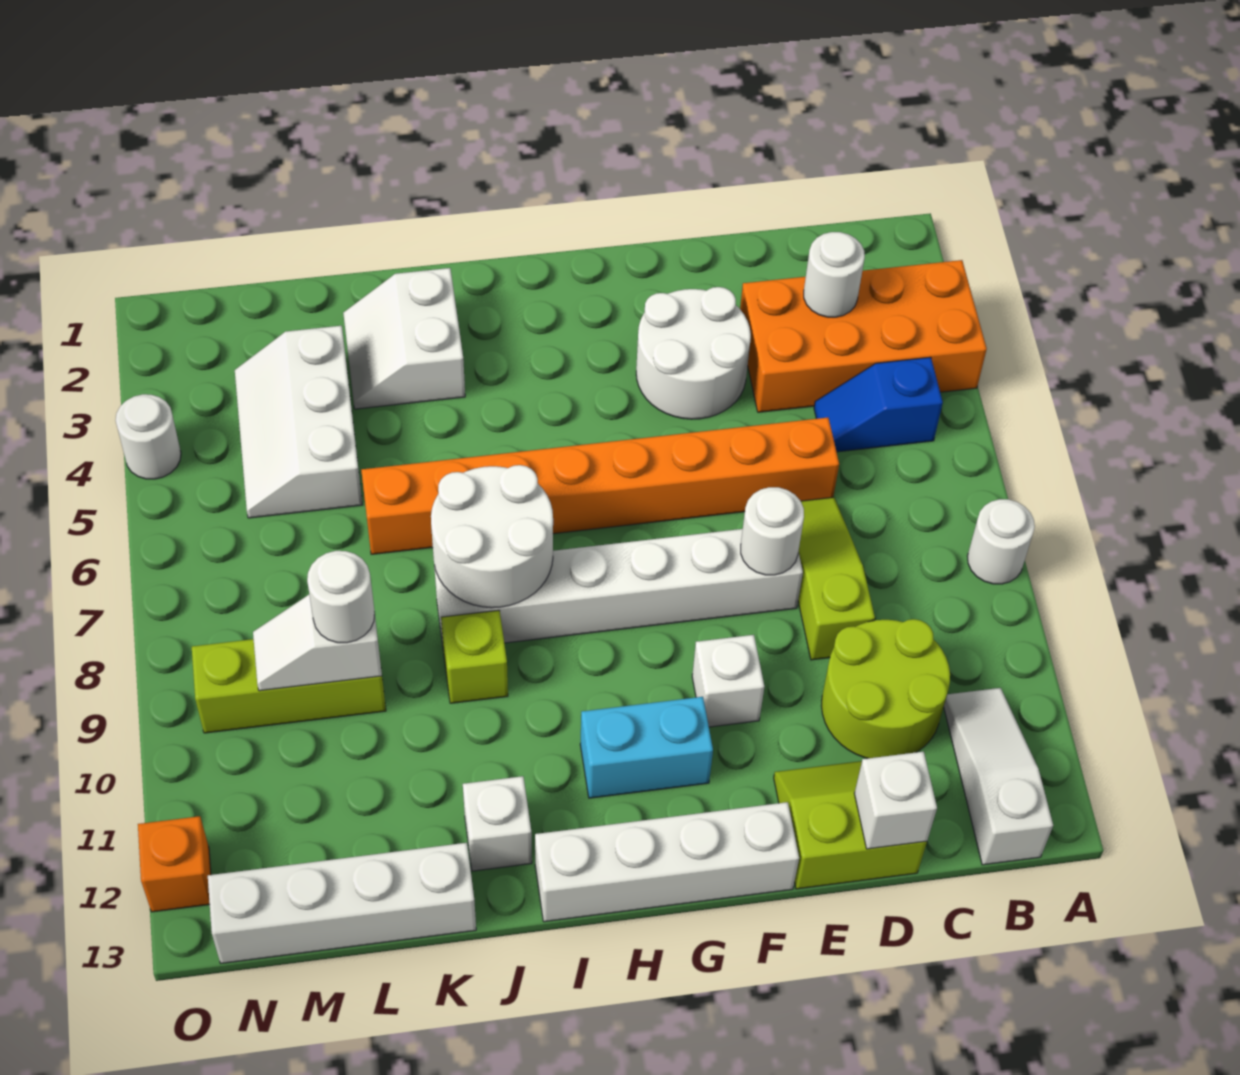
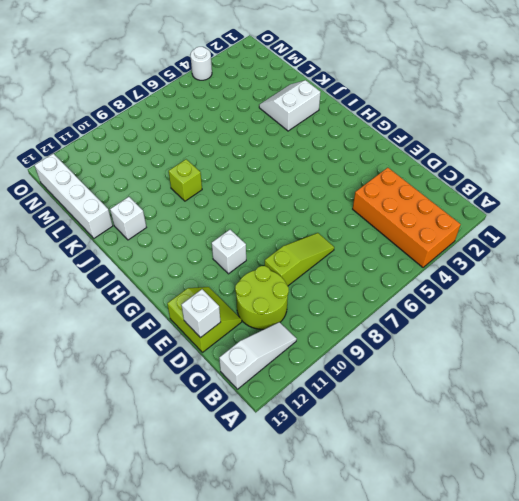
none -> white round brick A8 level 1
none -> blue slope B5:C5 level 1 top B
none -> orange brick D6:K6 level 1

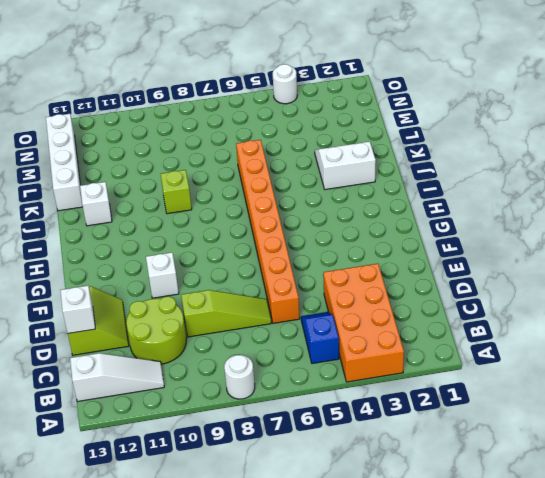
none -> white round brick E3:F4 level 1
none -> white brick E8:J8 level 1
none -> white brick F13:I13 level 1

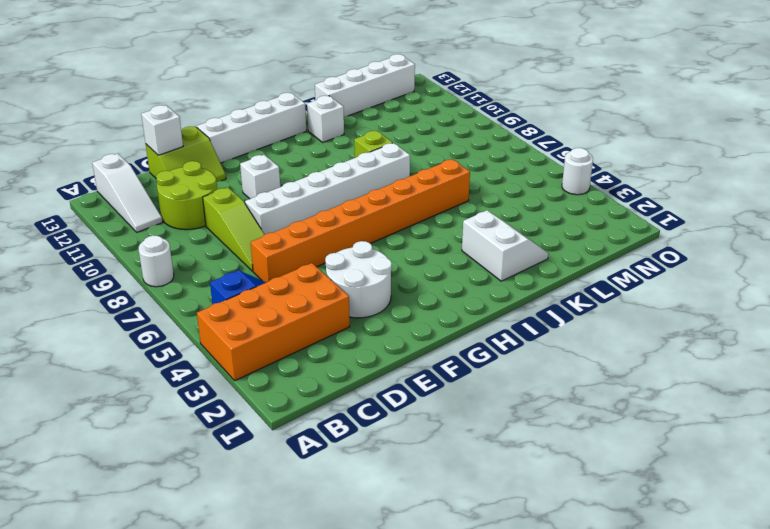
none -> cyan brick G11:H11 level 1
none -> white slope L3:M5 level 1 top L
none -> lime brick L9:N9 level 1

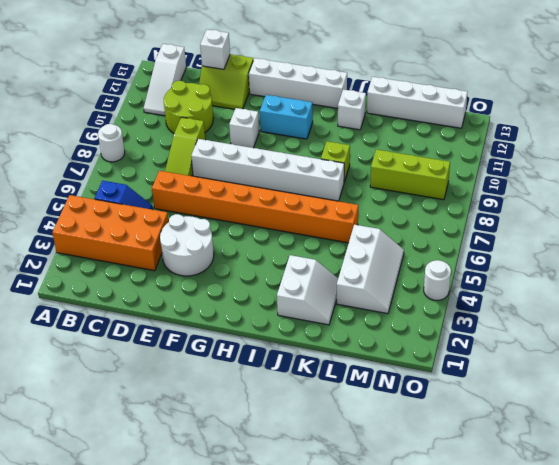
none -> orange brick O12 level 1
none -> white round brick C3 level 2
none -> white round brick E8 level 2

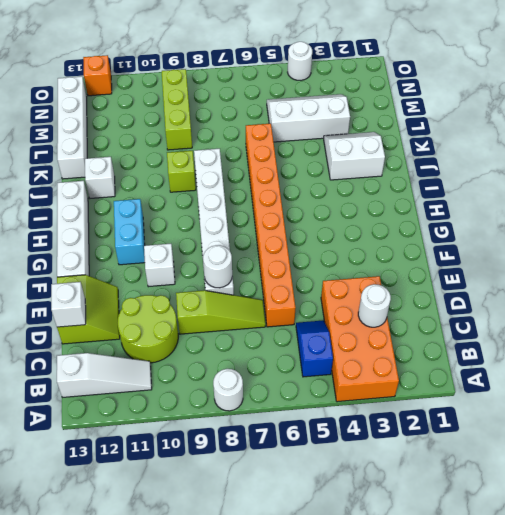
none -> white round brick E3:F4 level 1
none -> white round brick I7:J8 level 2
none -> white slope L9:M9 level 2 top L

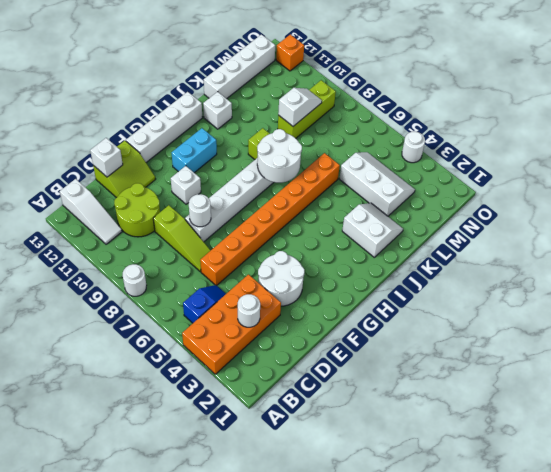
none -> white round brick L9 level 3

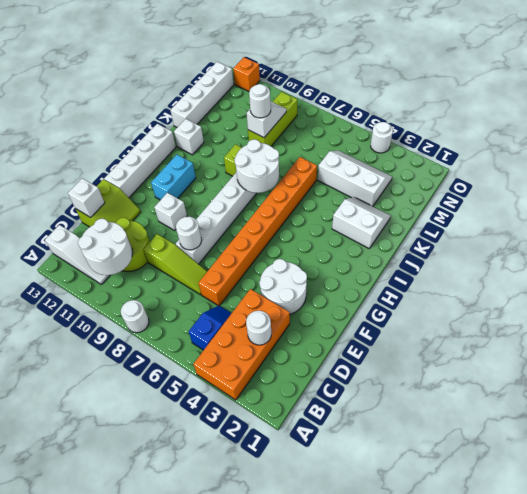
white round brick B10:C11 level 2 -> none

